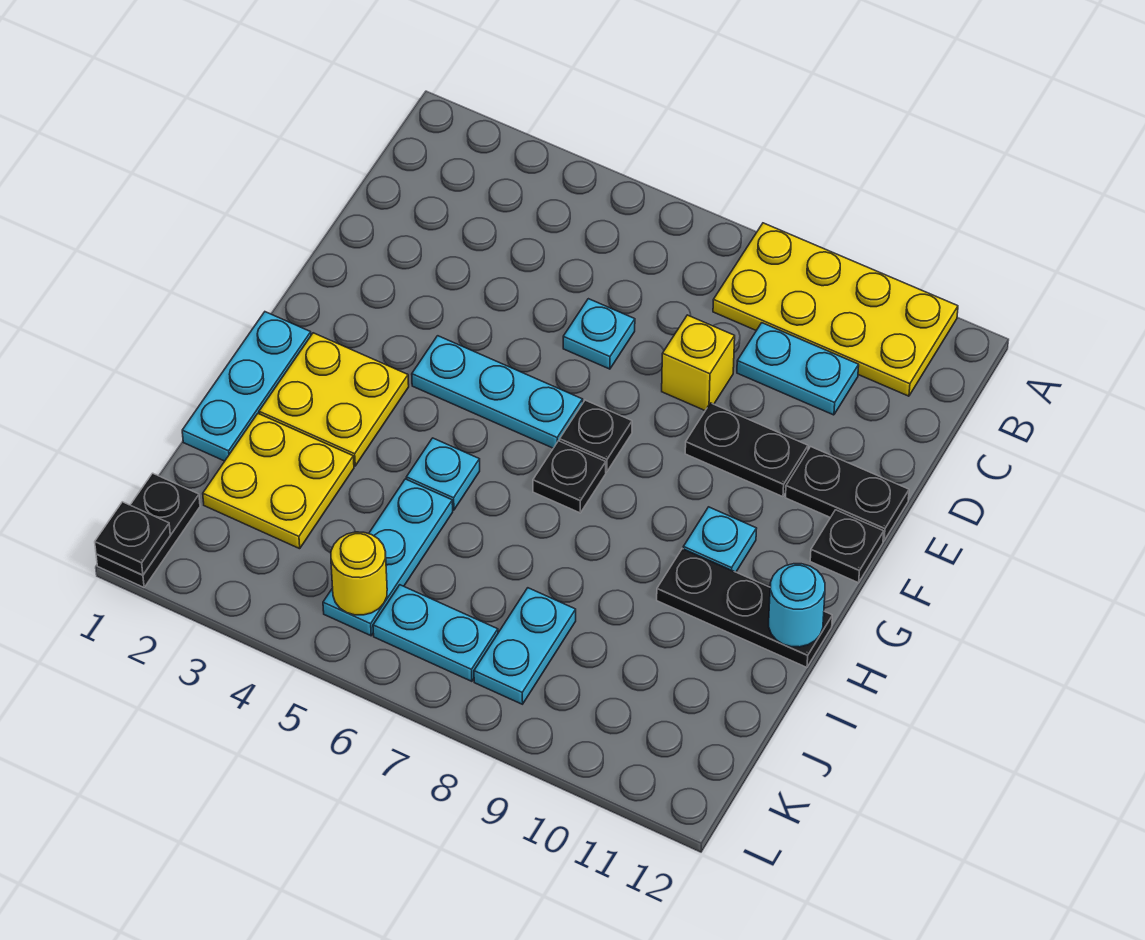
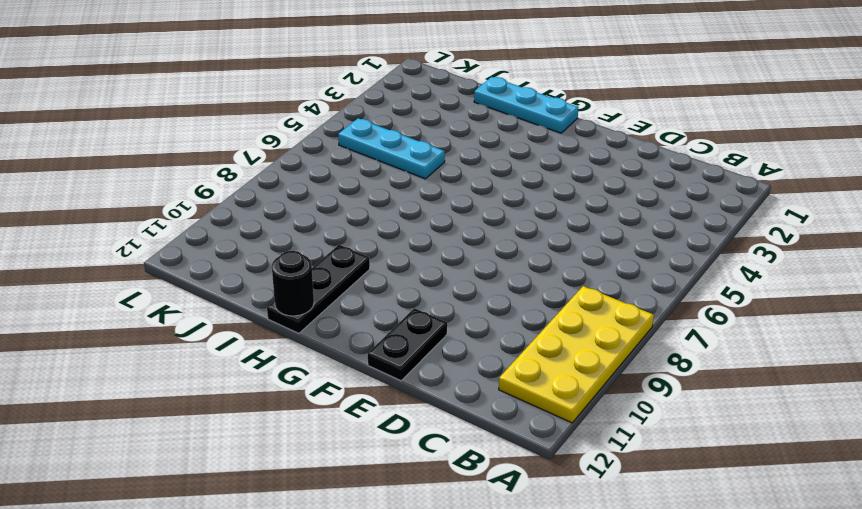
black round brick H12 level 2 -> cyan round brick H12 level 2
none -> cyan plate C9:C10 level 1
none -> cyan plate D6 level 1
none -> yellow brick D8 level 1

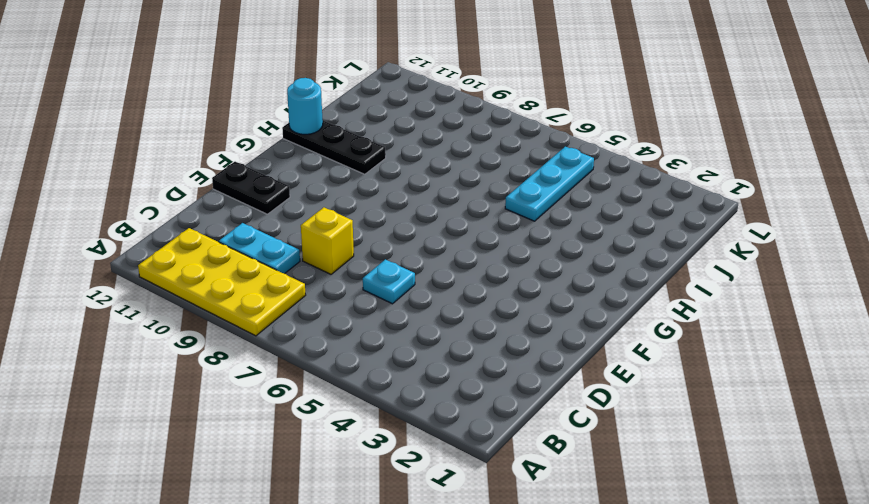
none -> black plate E9:E10 level 1
none -> cyan plate F4:F6 level 1
none -> black plate F7 level 1

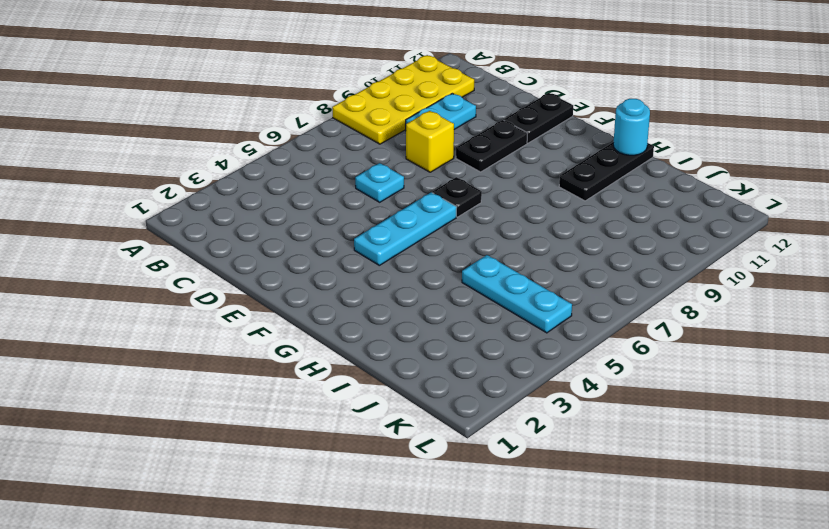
none -> black plate F12 level 1
none -> cyan plate G1:I1 level 1
none -> yellow plate G2:H3 level 1

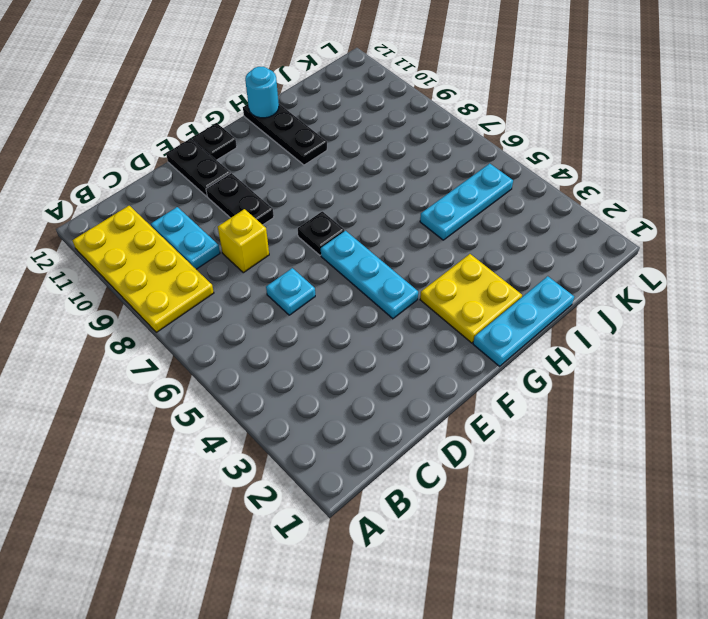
none -> black plate G7 level 1
none -> cyan plate G10 level 1
none -> cyan plate H5 level 1

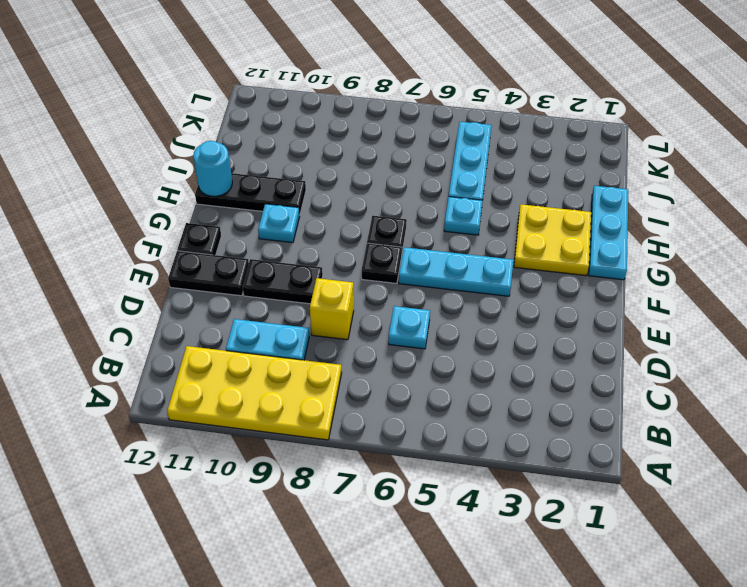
none -> yellow plate I2:J3 level 1
none -> cyan plate J8:K8 level 1
none -> black plate K1:L1 level 1

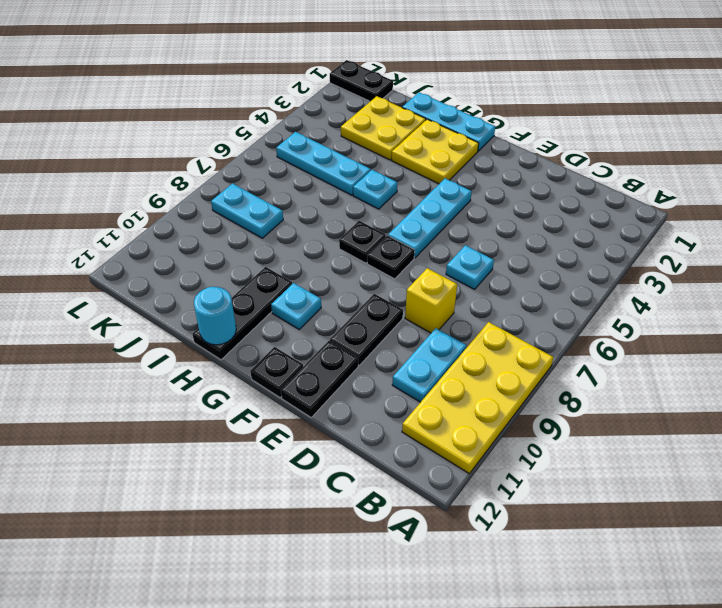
none -> cyan plate K6:K7 level 1
none -> yellow round brick K5 level 2
none -> black plate L1 level 2

